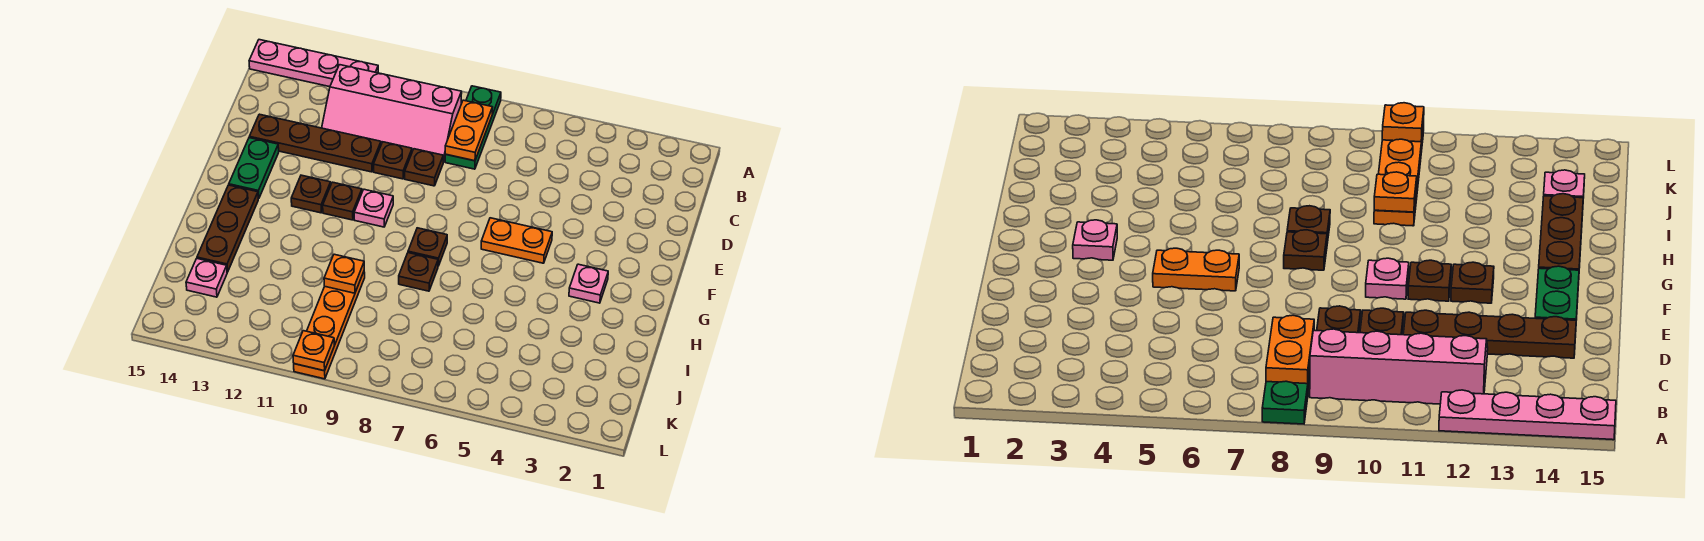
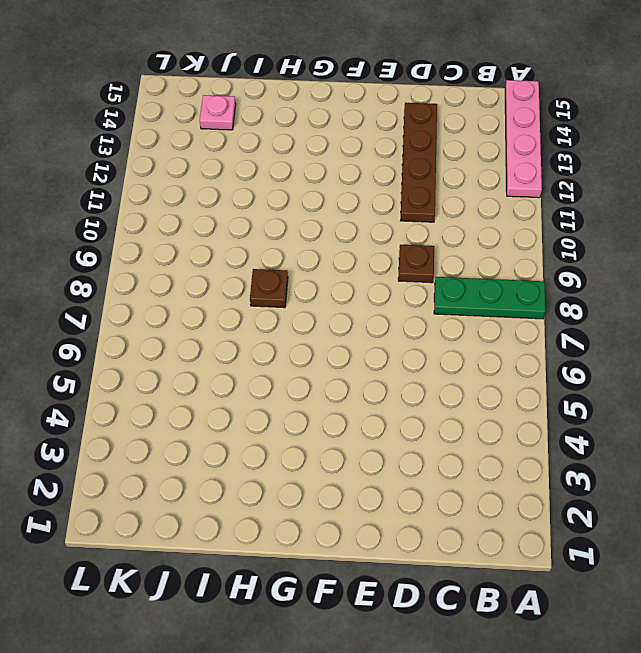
none -> pink slope B9:C12 level 1 top B
none -> brown plate D10 level 1
none -> green plate E14:F14 level 1

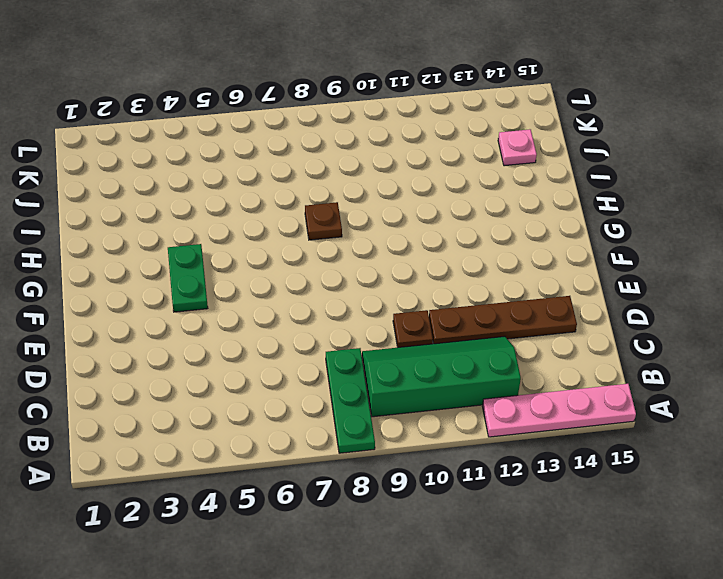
green slope B9:C12 level 1 top B -> pink slope B9:C12 level 1 top B
green plate F4:G4 level 1 -> green plate E14:F14 level 1
none -> brown plate D9 level 1
none -> orange plate F5:F6 level 1
none -> pink plate F10 level 1

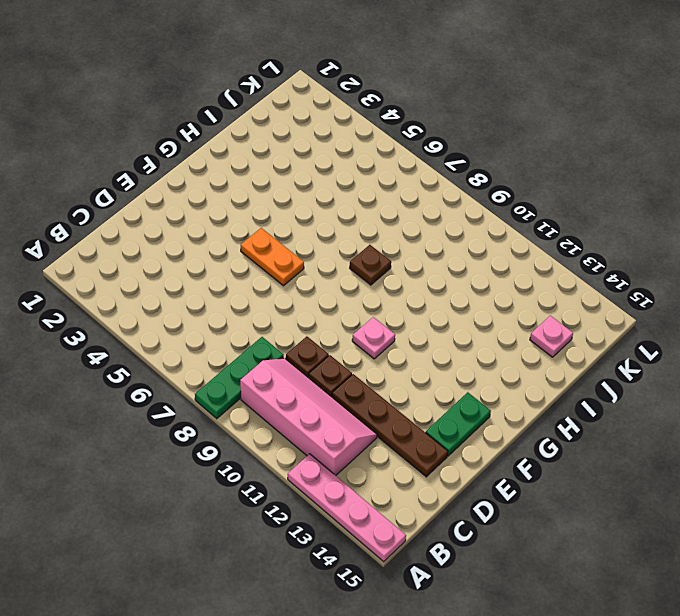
none -> brown plate F11 level 1
none -> brown plate F12 level 1
none -> pink plate G3 level 1

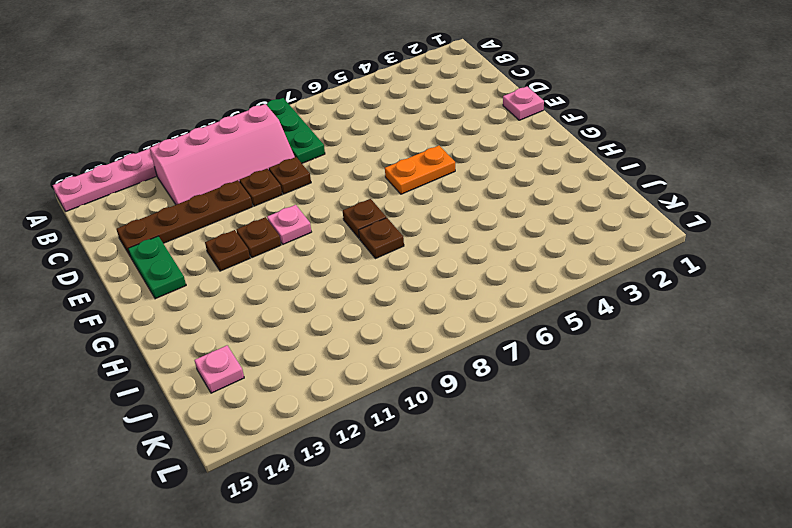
pink plate E1 level 1 -> pink plate G3 level 1
none -> brown plate G14:I14 level 1
none -> orange plate I10:L10 level 1
none -> orange plate B8:C8 level 2

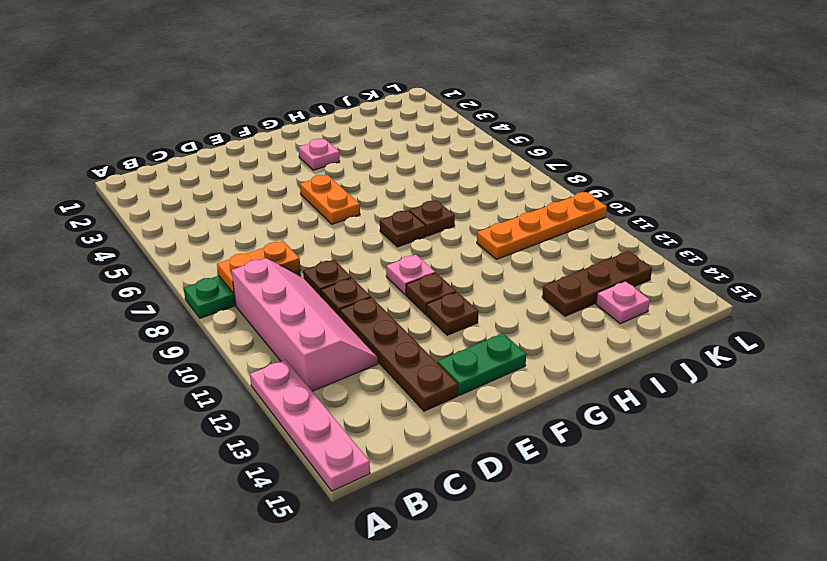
brown plate I13:K13 level 1 -> brown plate G14:I14 level 1
none -> orange plate I10 level 2
none -> orange plate L10 level 2

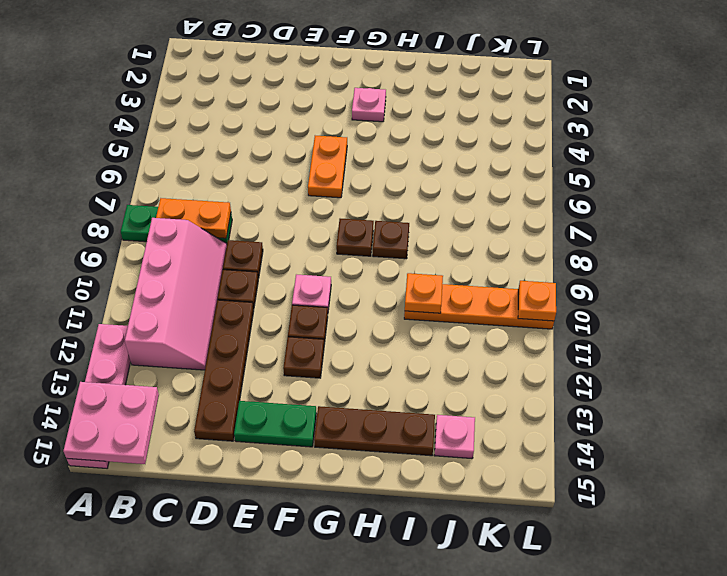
pink plate A14:B15 level 2 -> none

